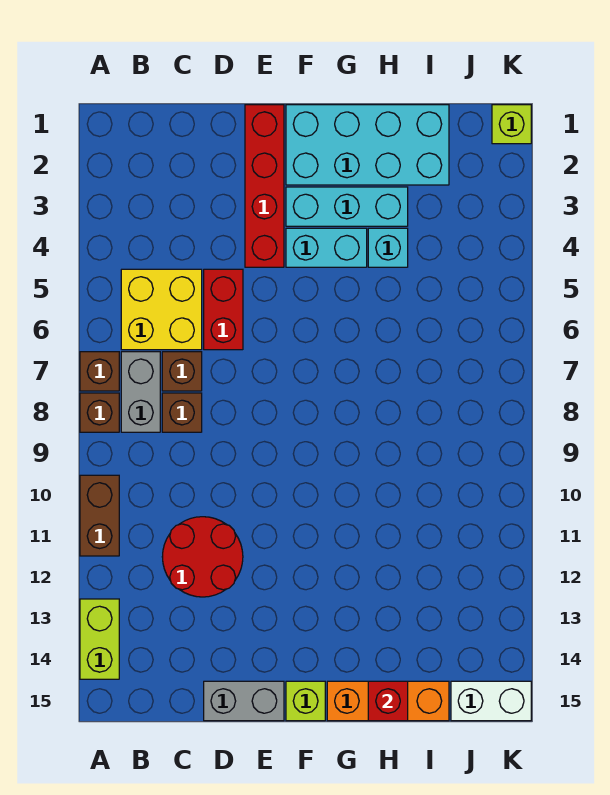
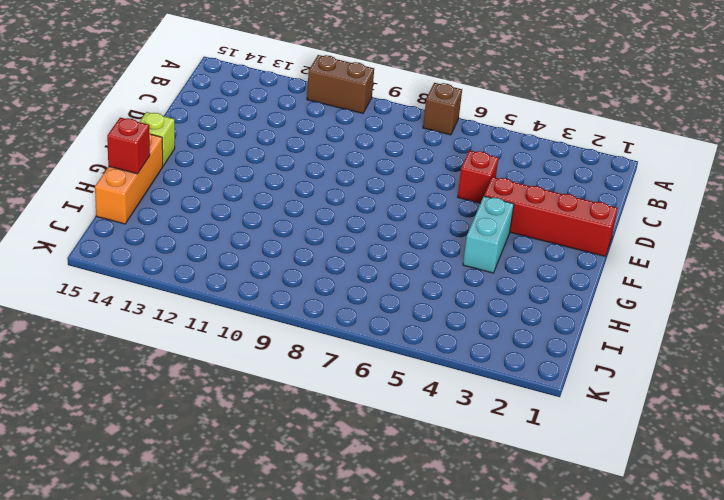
red brick D5 level 1 -> red brick D5:D6 level 1
none -> brown brick A8 level 1
none -> lime brick A13:A14 level 1
none -> yellow brick B5:C6 level 1

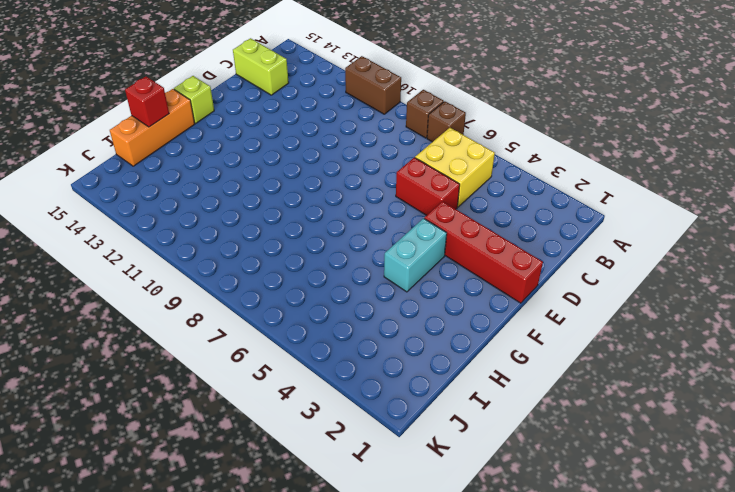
lime brick C14:C15 level 1 -> lime brick A13:A14 level 1
none -> grey brick B7:B8 level 1
none -> brown brick C7 level 1
none -> brown brick C8 level 1

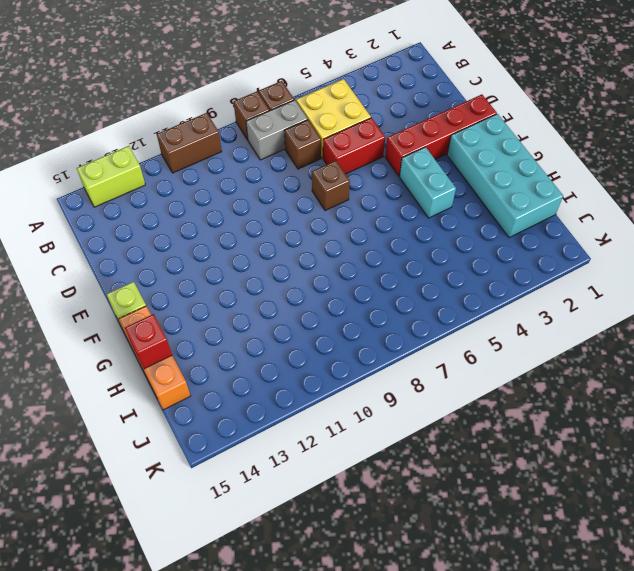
brown brick E7 level 1 -> brown brick C8 level 1
none -> red round brick C11:D12 level 1
none -> grey brick D15:E15 level 1
none -> cyan brick F3:H3 level 1

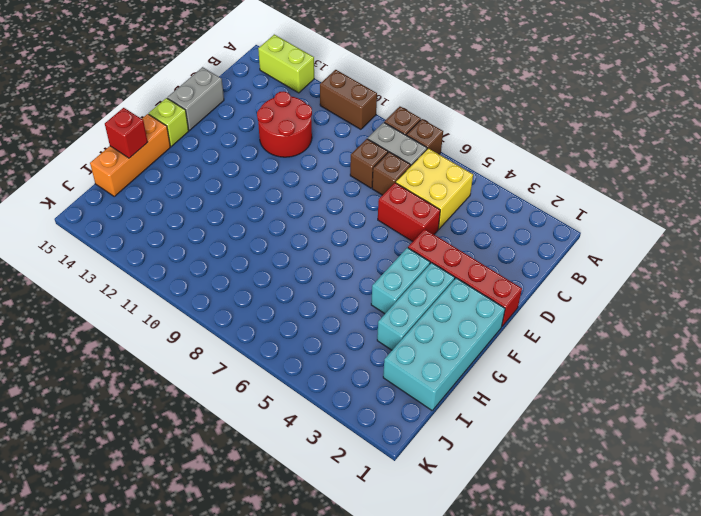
none -> cyan brick H4 level 1
none -> white brick J15:K15 level 1
none -> lime brick K1 level 1

